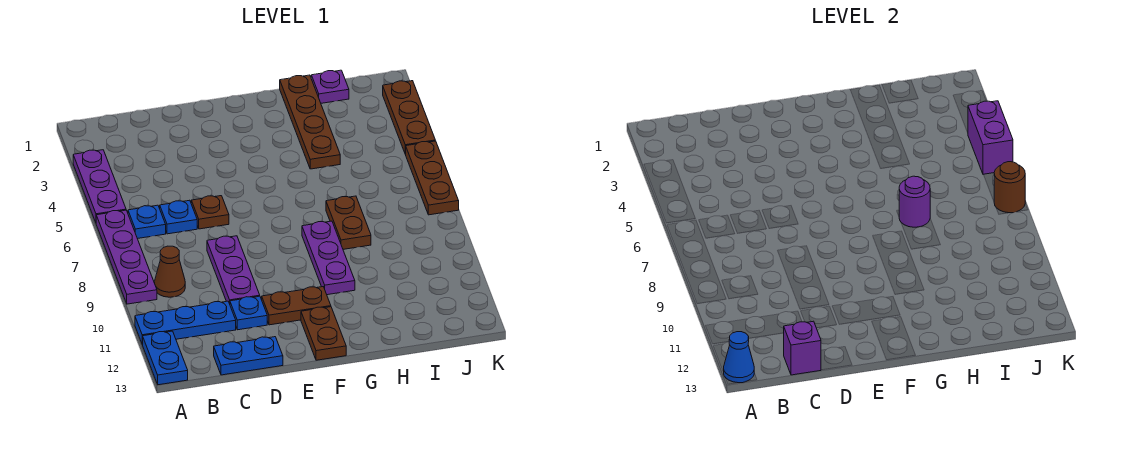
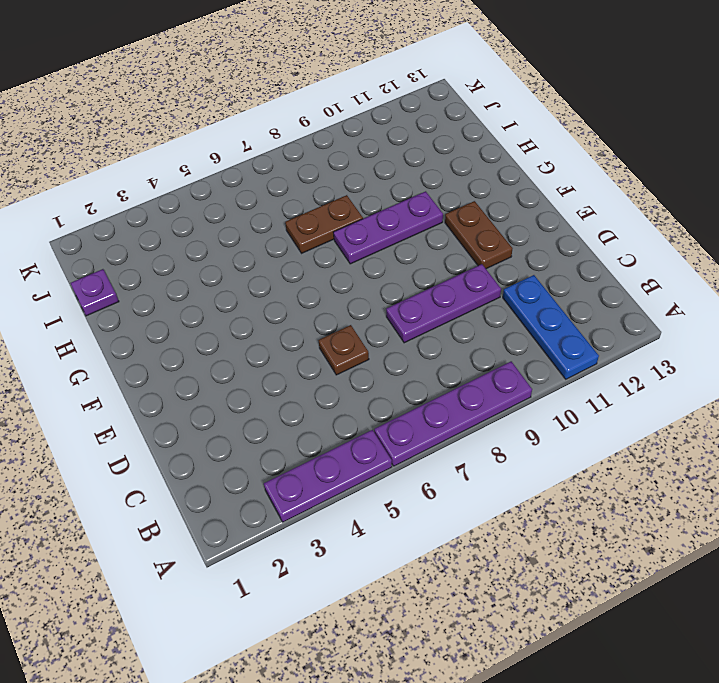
none -> blue plate A12:A13 level 1
none -> blue plate B6 level 1
none -> brown cone B9 level 1

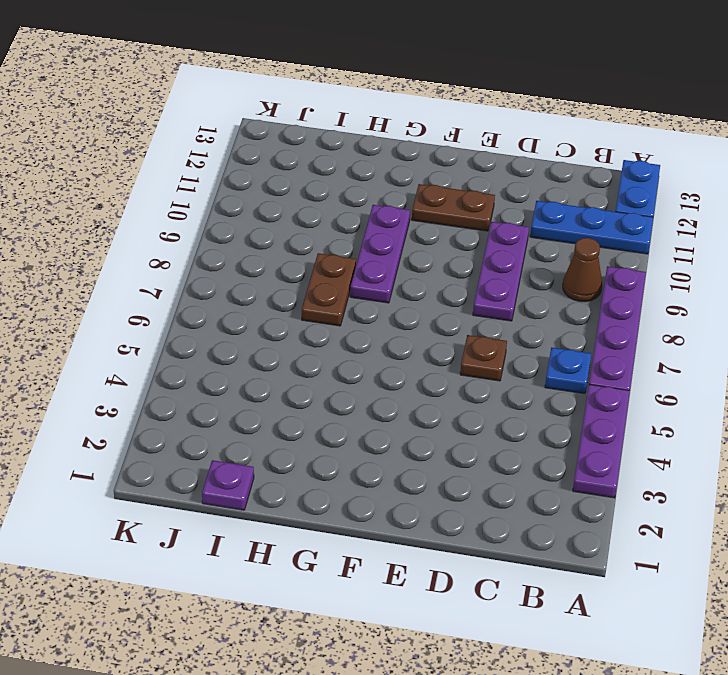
none -> blue plate C6 level 1
none -> blue plate C13:D13 level 1
none -> blue plate D11 level 1

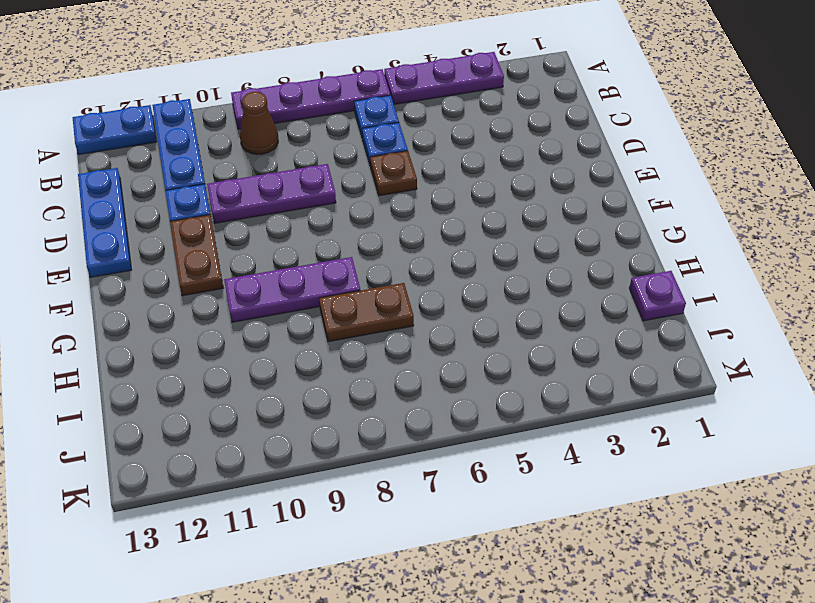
blue plate C13:E13 level 1 -> blue plate C13:D13 level 1
none -> brown plate F12:F13 level 1
none -> brown plate H1:H4 level 1
none -> brown plate K2:K4 level 1

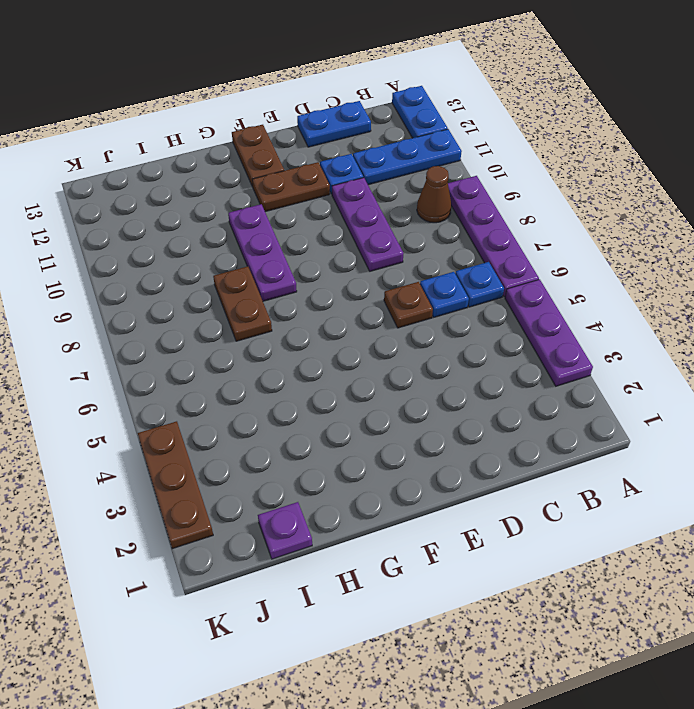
none -> brown plate H1:H4 level 1
none -> brown plate K5:K7 level 1
none -> blue cone A13 level 2

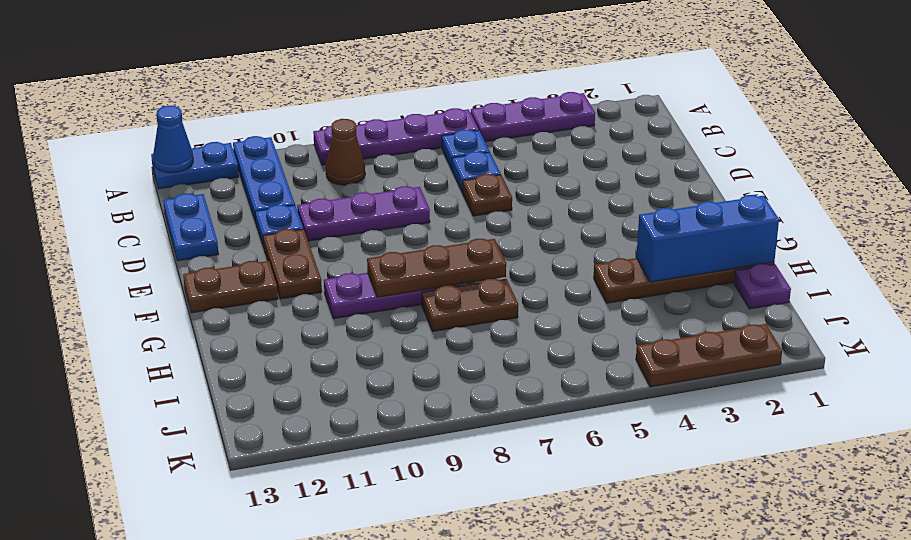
brown plate G7:G9 level 2 -> brown plate K5:K7 level 1
blue brick H1:H3 level 2 -> none
none -> purple brick C13 level 2
none -> purple round brick H7 level 2
none -> purple brick K4:K5 level 2

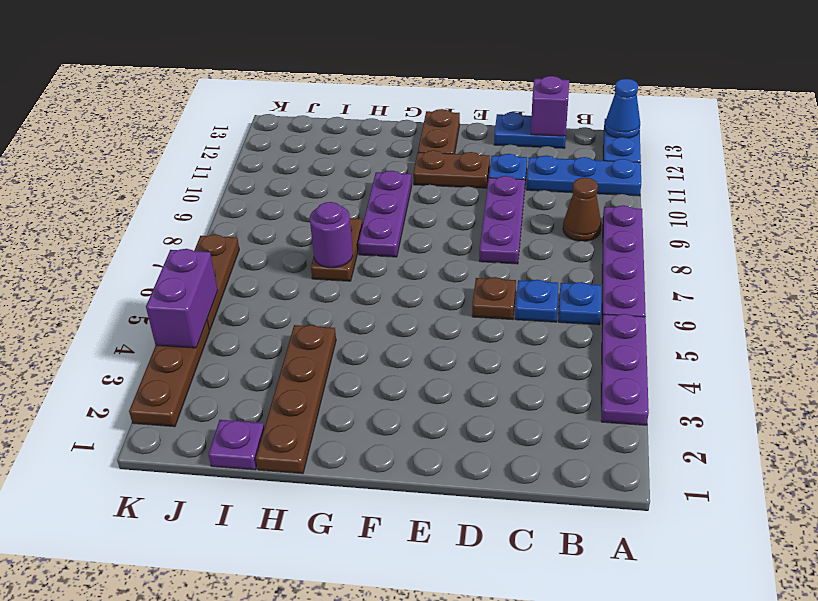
none -> brown round brick K7 level 2

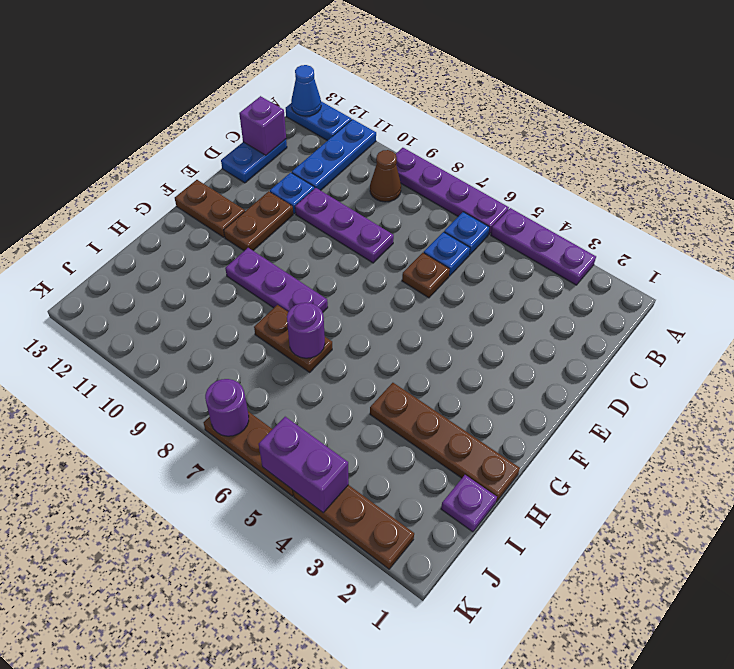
purple round brick K7 level 2 -> brown round brick K7 level 2

